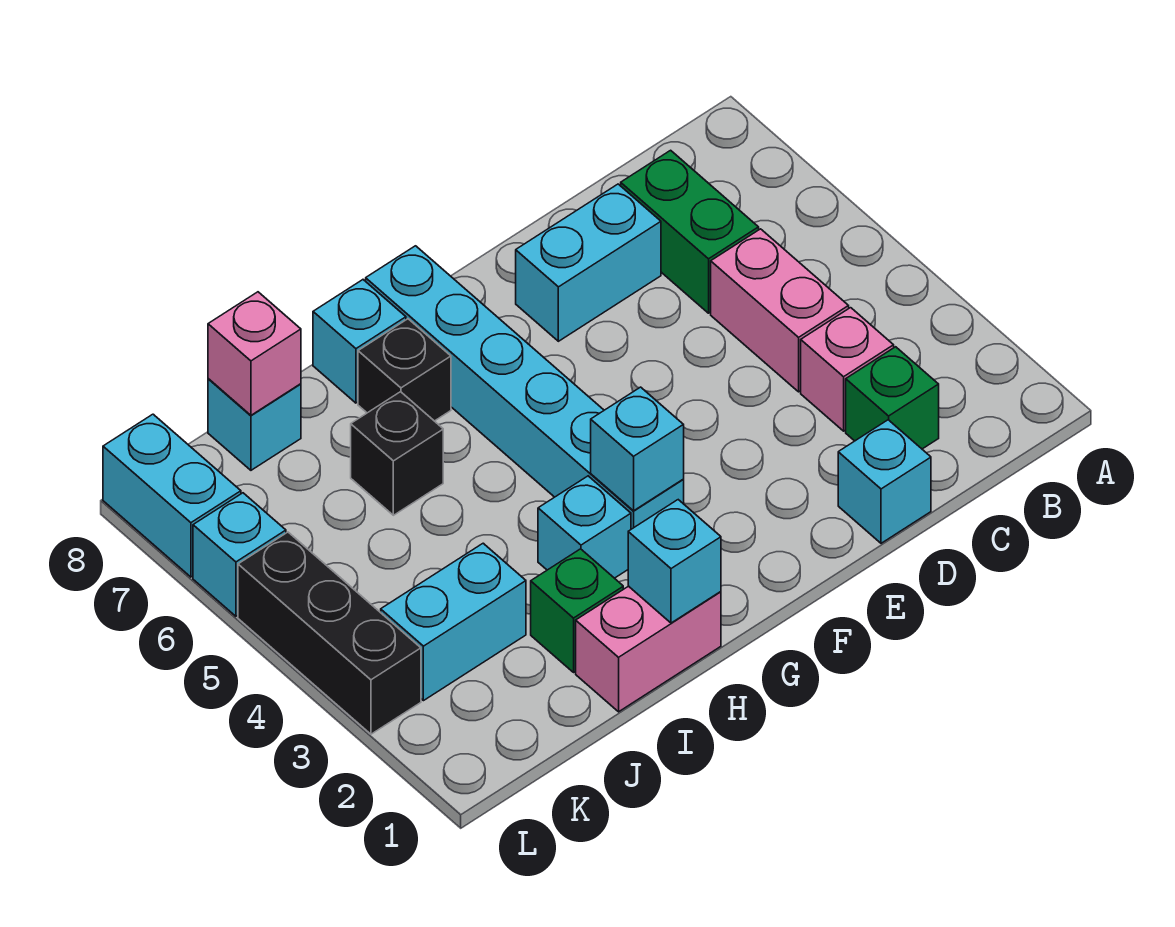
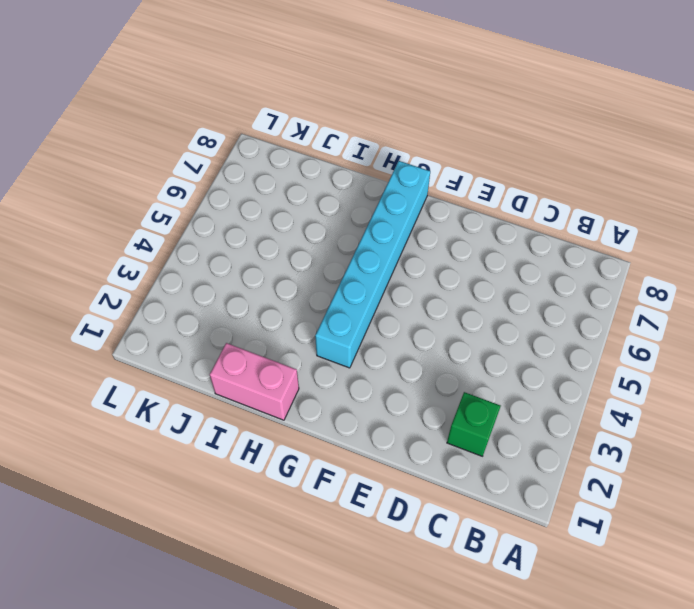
none -> pink brick C3 level 1
none -> pink brick C4:C5 level 1
none -> green brick C6:C7 level 1

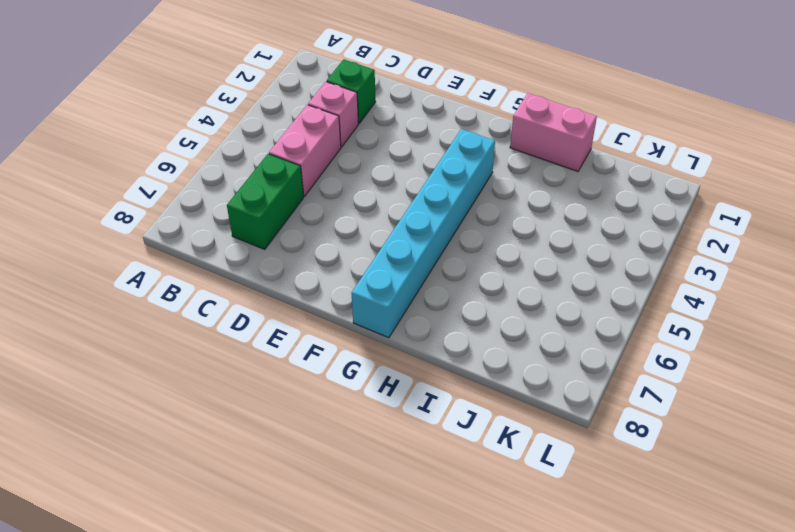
none -> cyan brick D1 level 1
none -> cyan brick D7:E7 level 1
none -> cyan brick H3 level 1

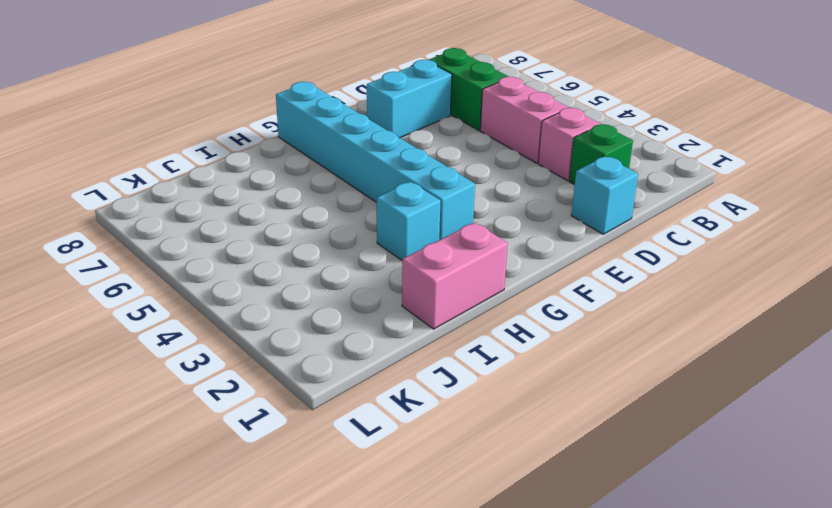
none -> black brick H7 level 1
none -> cyan brick H8 level 1
none -> green brick I2 level 1

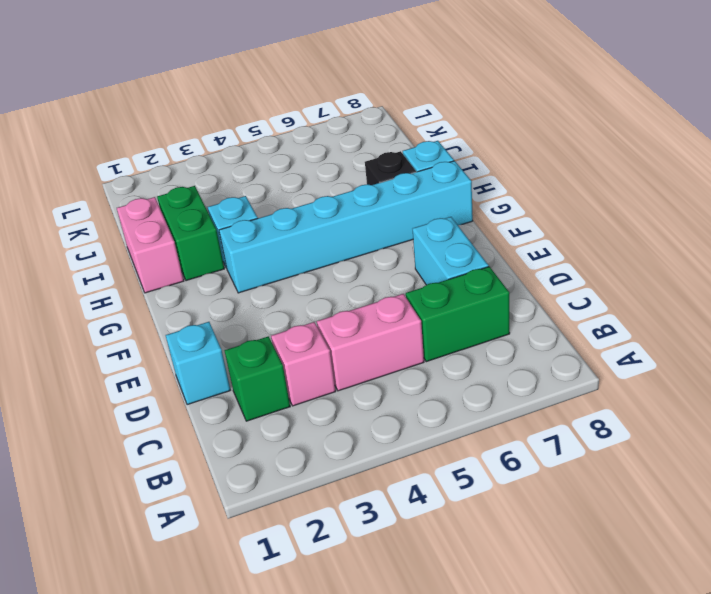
green brick H2:I2 level 1 -> green brick I2 level 1
none -> black brick I6 level 1
none -> cyan brick J3:K3 level 1
none -> cyan brick J8 level 1

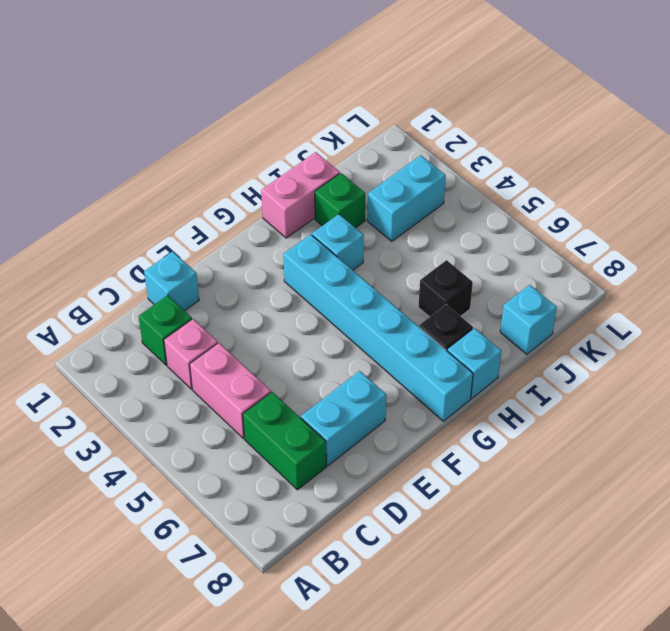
none -> black brick L3:L5 level 1
none -> cyan brick L6 level 1
none -> cyan brick L7:L8 level 1

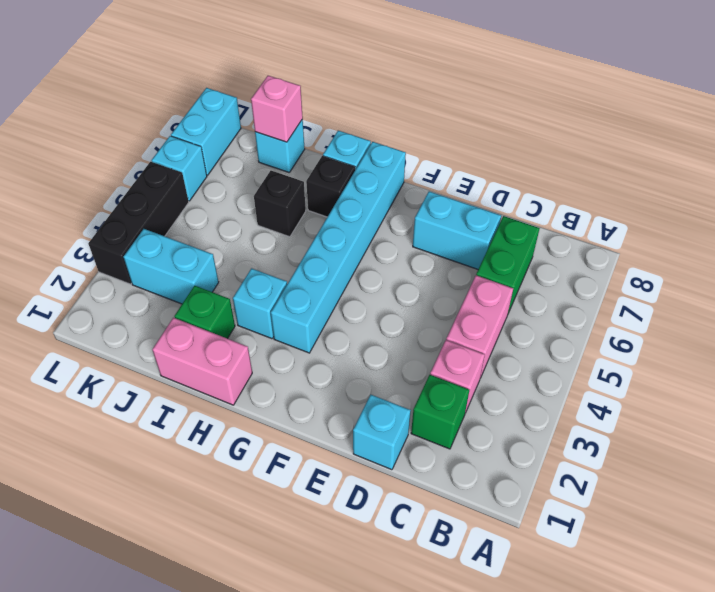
none -> cyan brick G3 level 2
none -> cyan brick H1 level 2

